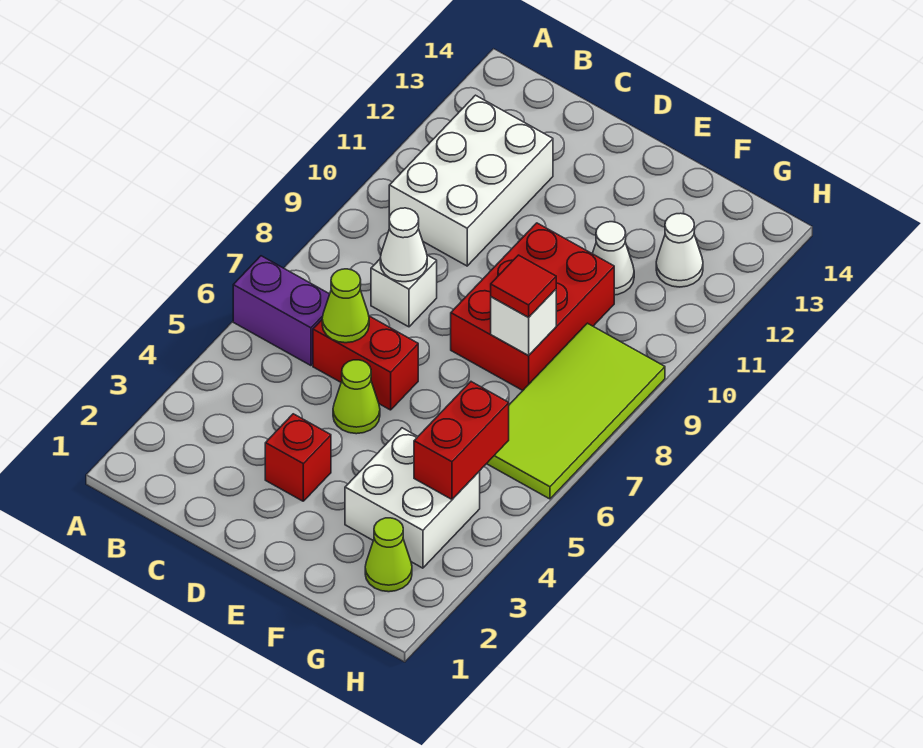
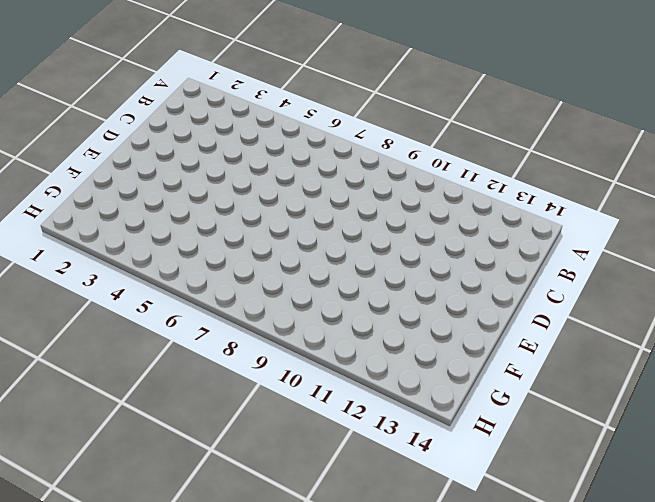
none -> purple brick A6:B6 level 1
none -> white brick B10:C12 level 1
none -> red brick C6:D6 level 1

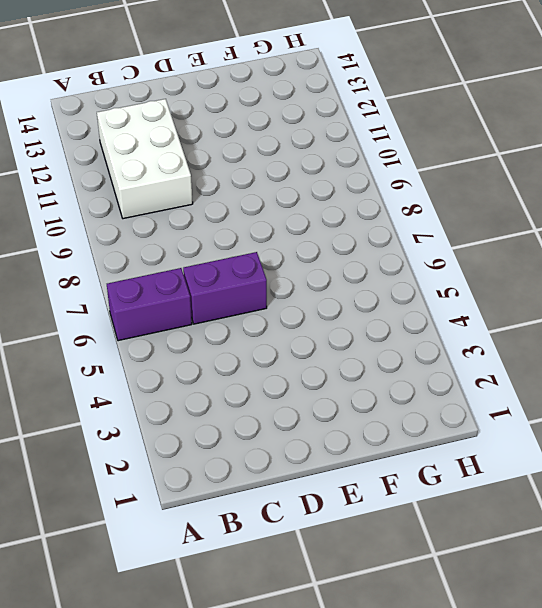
purple brick C6:D6 level 1 -> red brick C6:D6 level 1
none -> white brick C8 level 1
none -> red brick D3 level 1
none -> lime cone D5 level 1

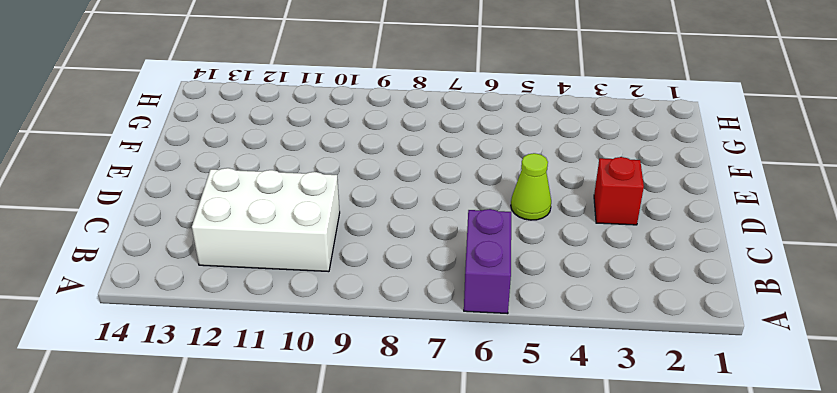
none -> red brick C6:D6 level 1
none -> white brick C8 level 1
none -> red brick E8:F10 level 1

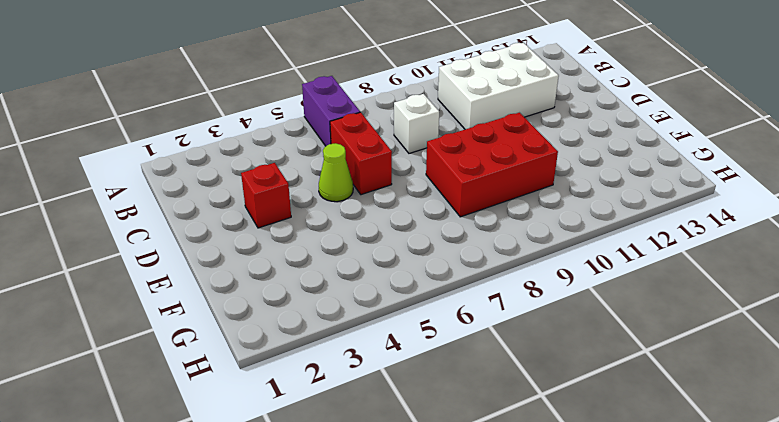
none -> white brick F3:G4 level 1
none -> white cone F11 level 1
none -> lime cone G2 level 1

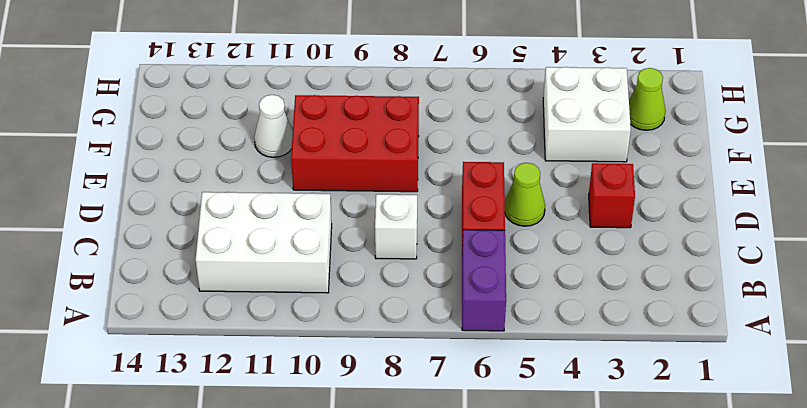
none -> lime tile G6:H9 level 1
none -> white cone G12 level 1
none -> lime cone C6 level 2

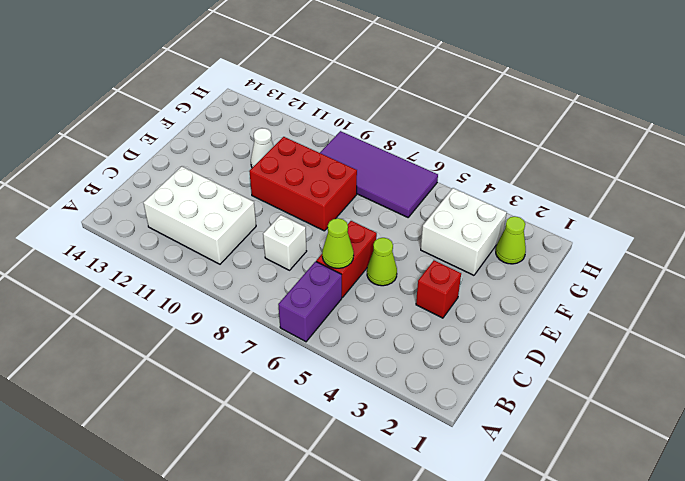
purple tile G6:H9 level 1 -> lime tile G6:H9 level 1
none -> white cone G12 level 1
none -> white cone C8 level 2
none -> white brick F8 level 2

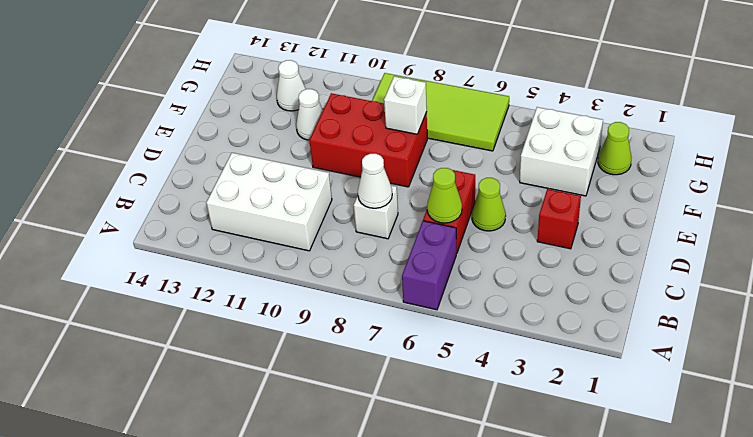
none -> red brick G4:G5 level 2
none -> red tile F8 level 3

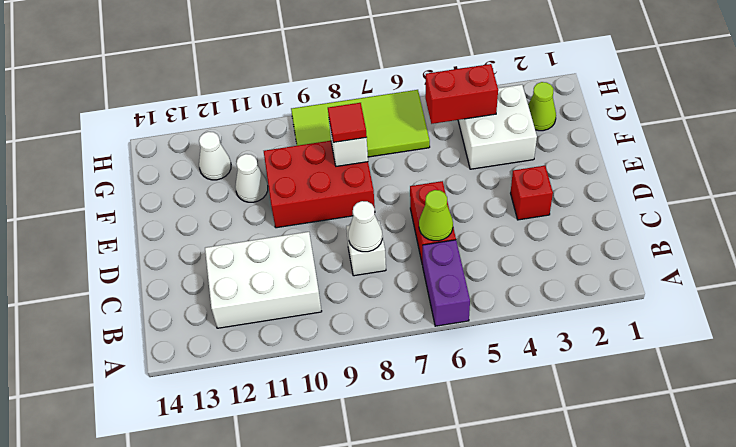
none -> lime cone D5 level 1

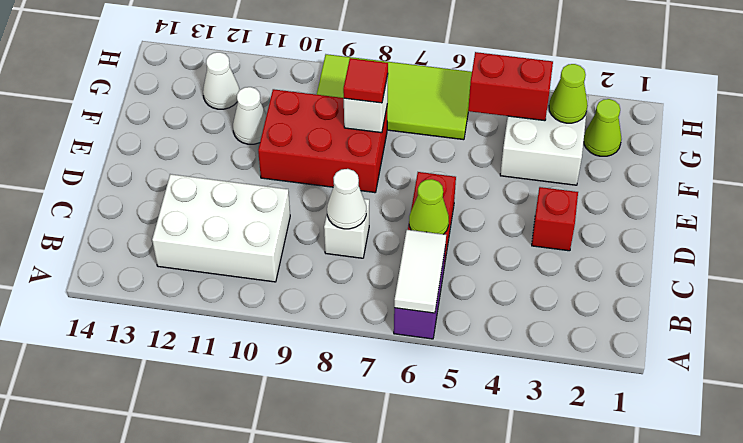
white tile A6:B6 level 2 -> none
lime cone G3 level 2 -> lime cone D5 level 1

